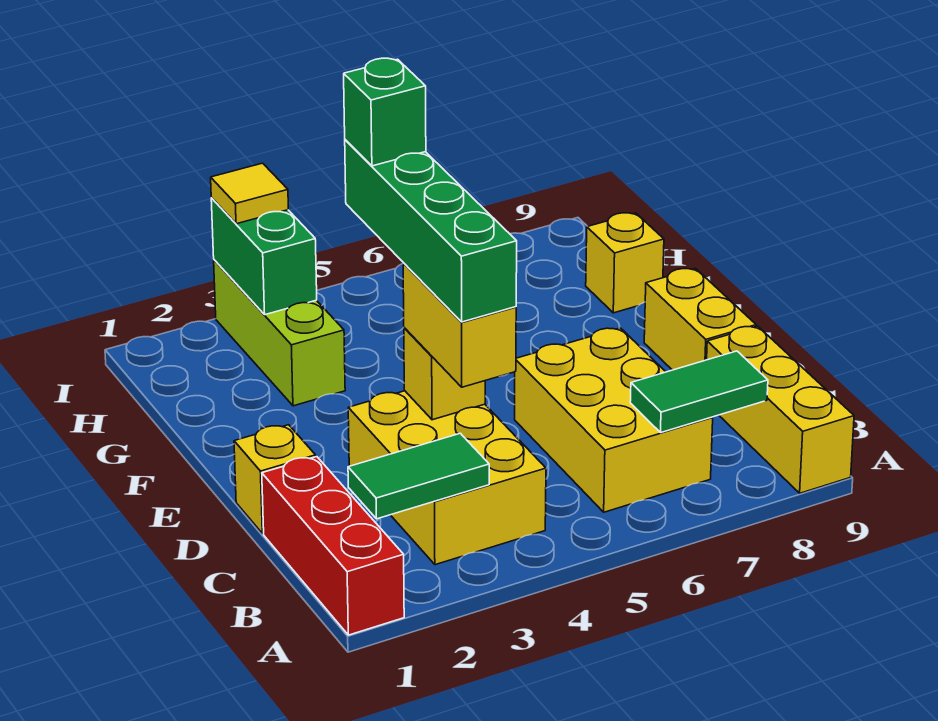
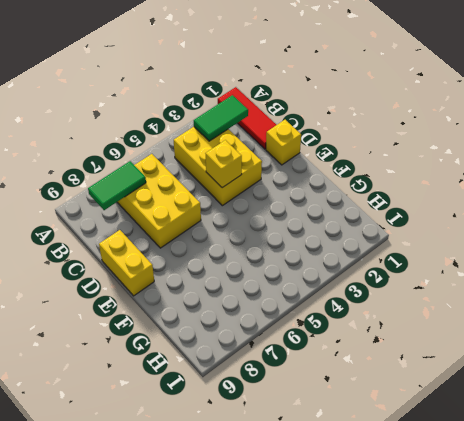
red tile A1:C1 level 1 -> red brick A1:C1 level 1
none -> yellow brick A9:C9 level 1
none -> lime brick G3:I3 level 1
none -> yellow brick G9 level 1

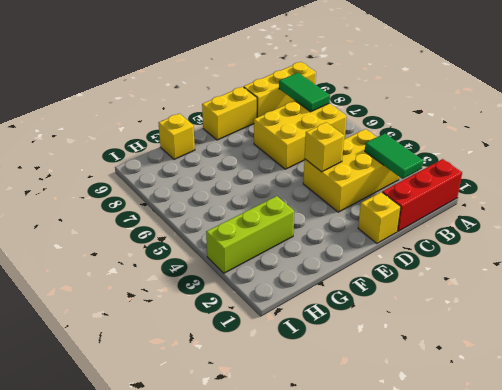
none -> green brick H3:I3 level 2
none -> yellow brick C4:D4 level 3
none -> yellow tile I3 level 3

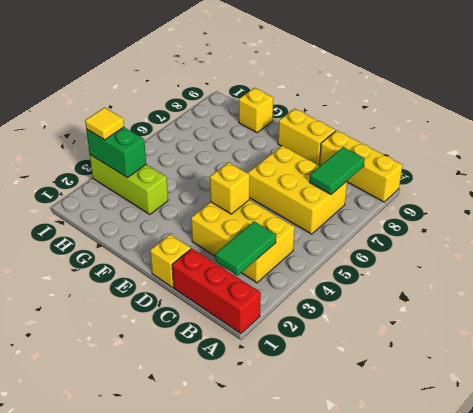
none -> yellow brick C4:D4 level 3
none -> green brick C4:F4 level 4
none -> green brick F4 level 5

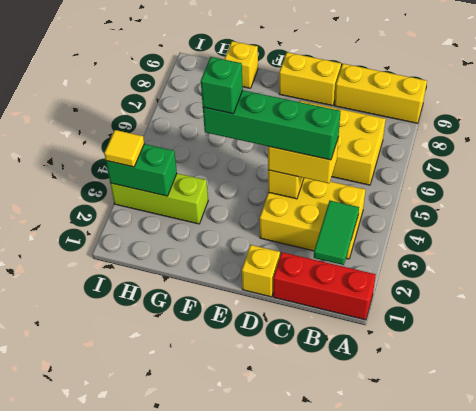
none -> green tile B7:B8 level 2

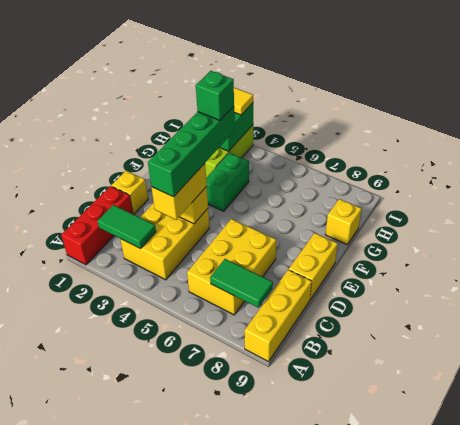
green brick F4:G4 level 1 -> none

